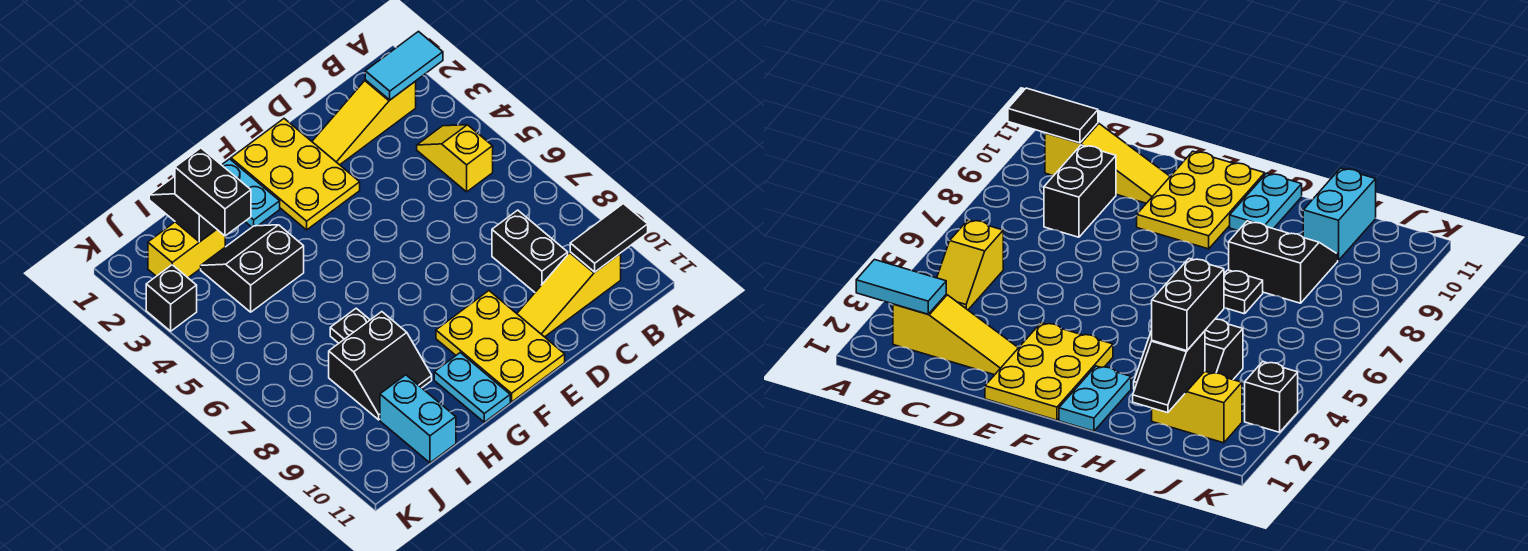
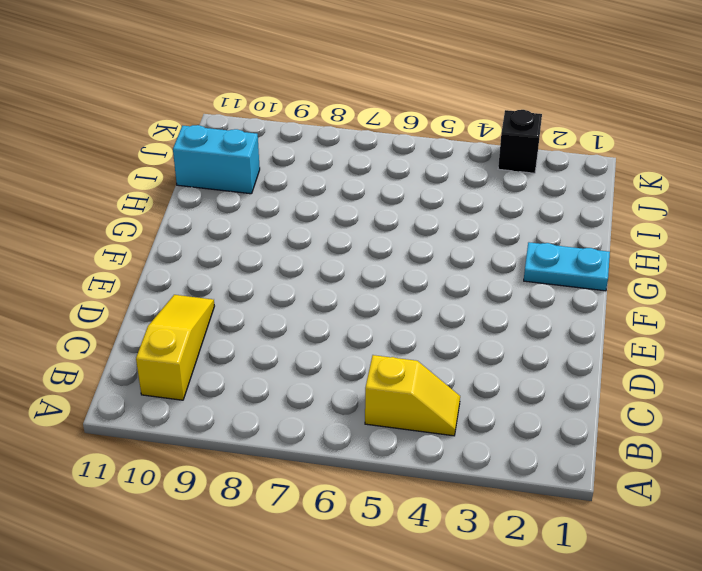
none -> yellow slope B2:D2 level 1 top B
none -> black brick C8:C9 level 1
none -> yellow plate E1:F3 level 1

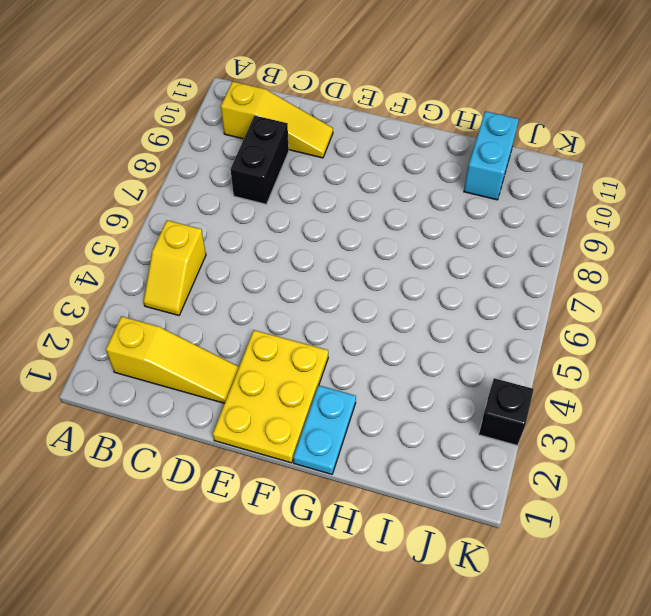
none -> yellow plate E9:F11 level 1
none -> cyan plate G10:G11 level 1
none -> black slope H3:I4 level 1 top 4

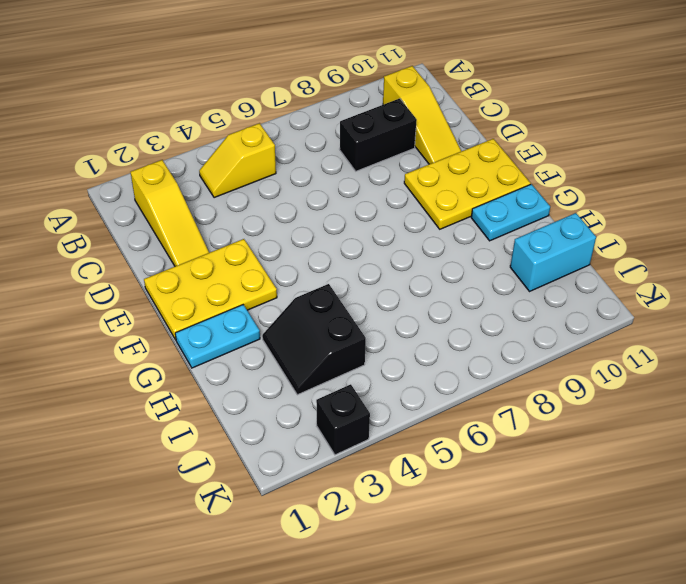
none -> black plate H7 level 1
none -> black slope H8:I9 level 1 top 8
none -> yellow brick I2:J2 level 1

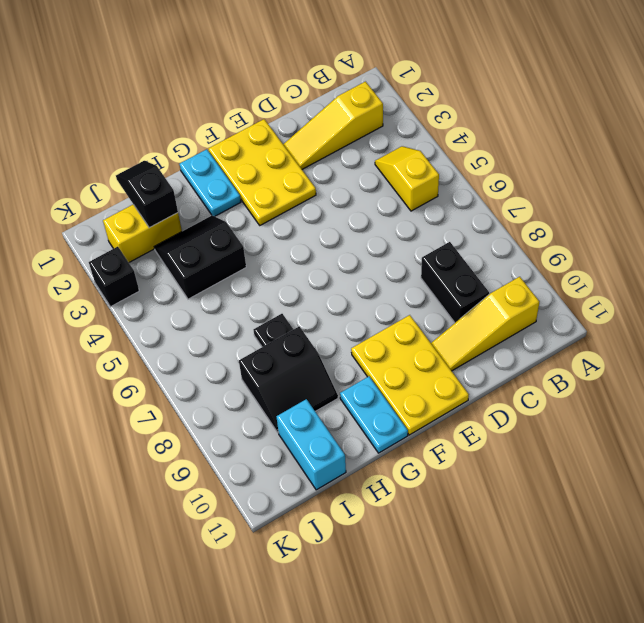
none -> cyan tile A2:B2 level 2
none -> black tile A10:B10 level 2
none -> black brick I2:I3 level 3

